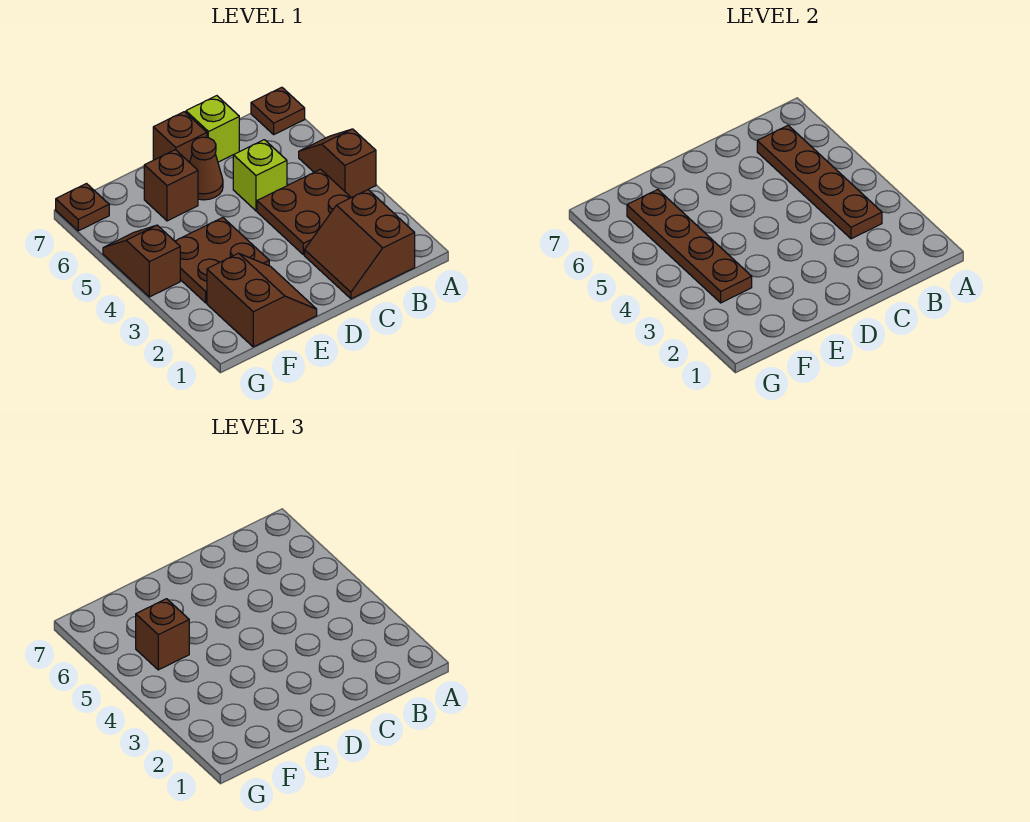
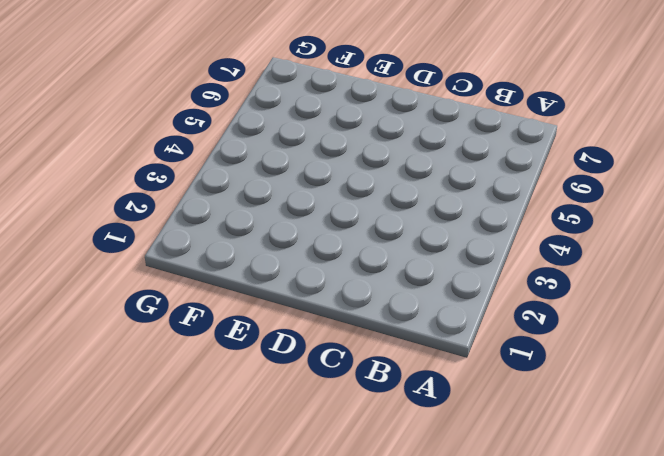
none -> brown slope A4:A5 level 1 top 4
none -> brown plate A7 level 1
none -> brown slope B1:C2 level 1 top B

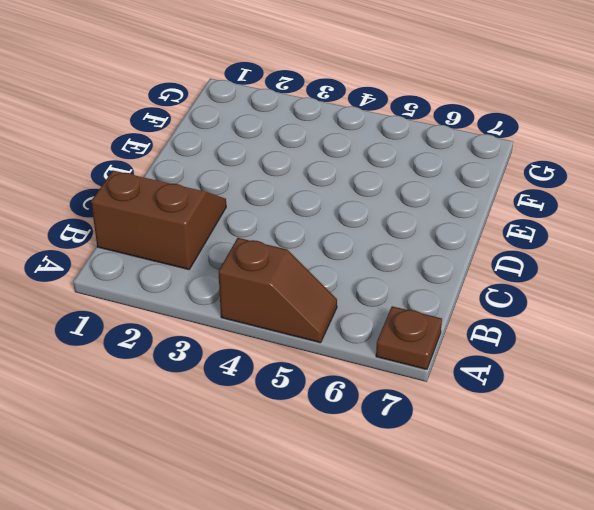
none -> brown plate B3:C4 level 1
none -> lime brick C5 level 1
none -> lime brick C7 level 1

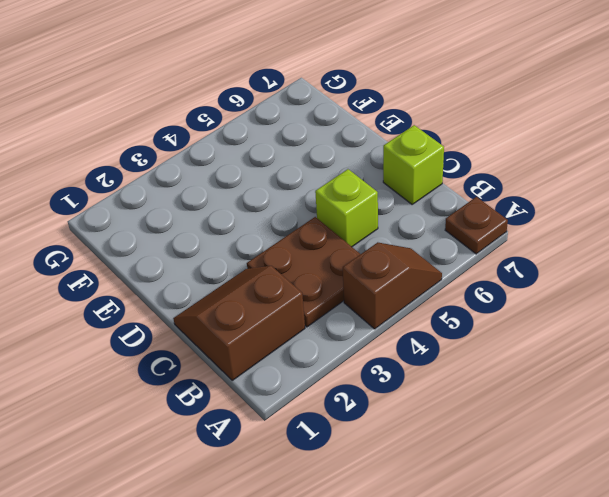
none -> brown cone D6 level 1
none -> brown brick D7 level 1
none -> brown slope E1:F2 level 1 top F

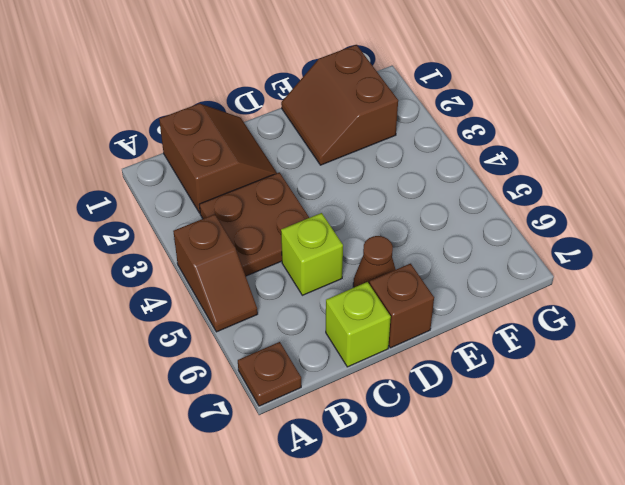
none -> brown plate E3:F4 level 1
none -> brown brick E6 level 1
none -> brown slope G4:G5 level 1 top 4

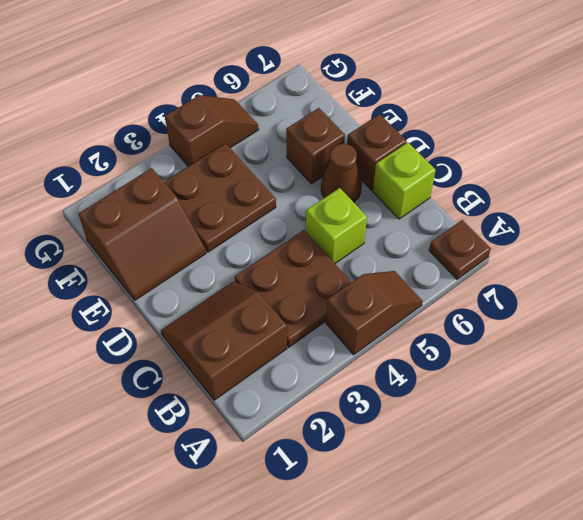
none -> brown plate G7 level 1
none -> brown plate B3:B6 level 2
none -> brown plate F3:F6 level 2

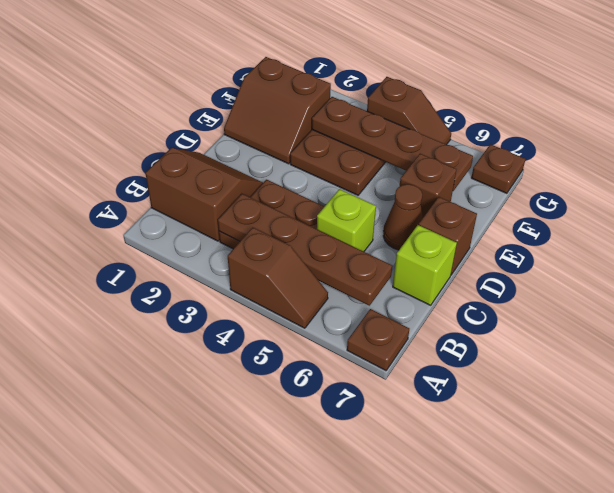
none -> brown brick F5 level 3

